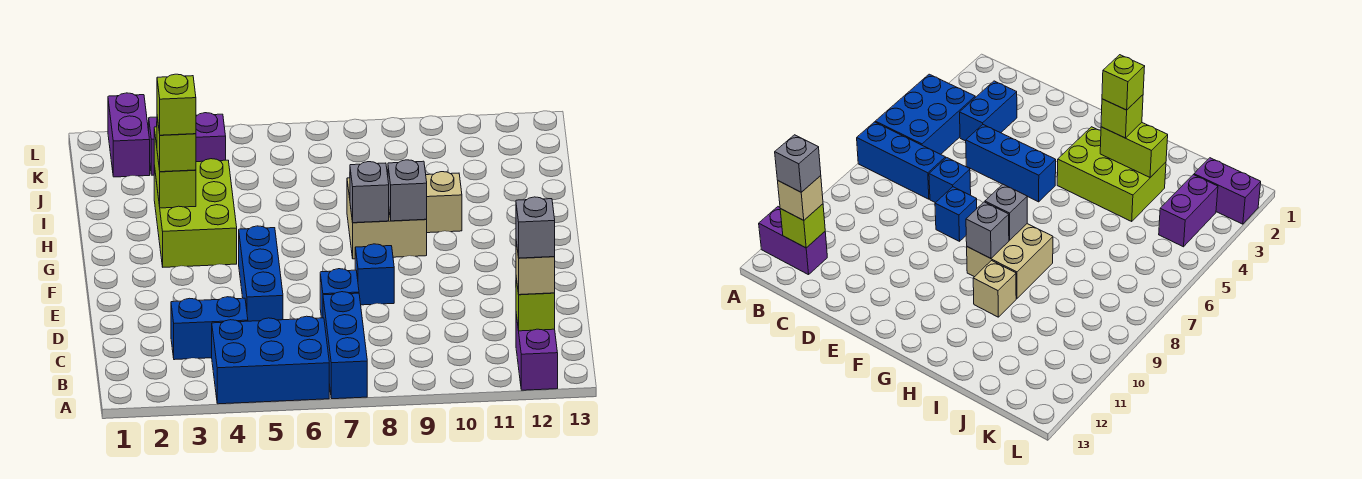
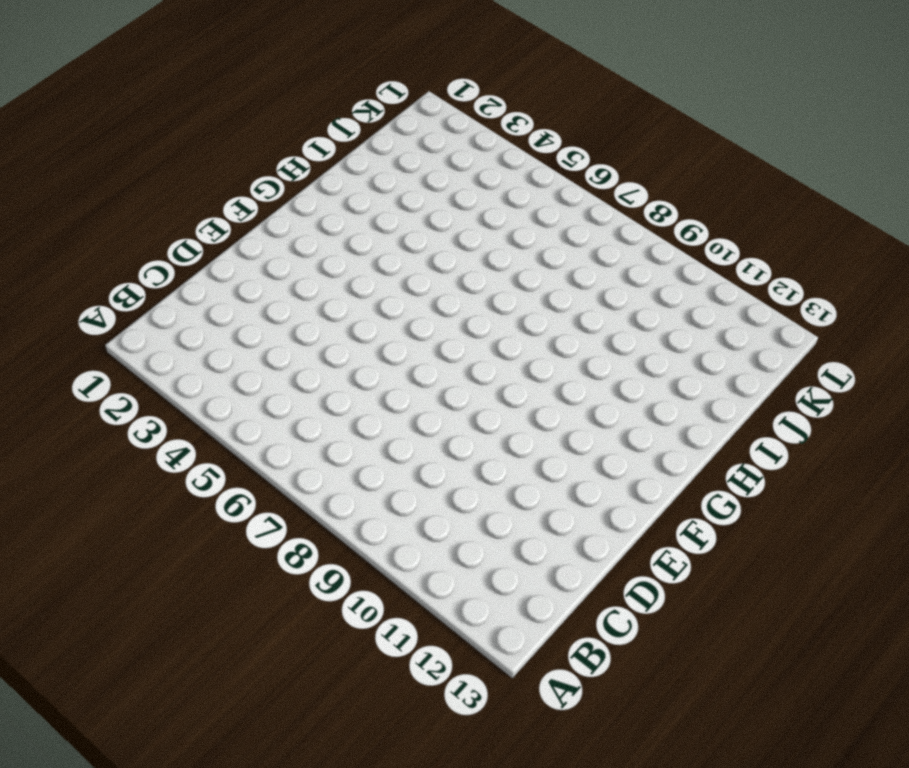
none -> blue brick A4:B6 level 1
none -> blue brick A7:C7 level 1
none -> purple brick A12:B12 level 1

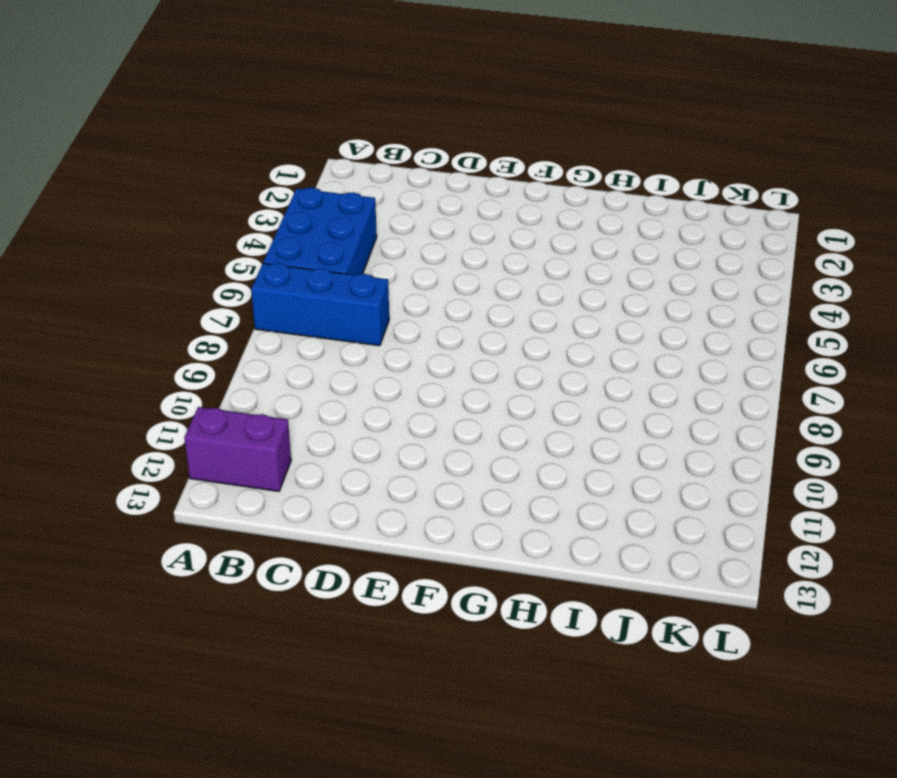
none -> blue brick C3:C4 level 1
none -> blue brick D5:F5 level 1
none -> blue brick D7 level 1

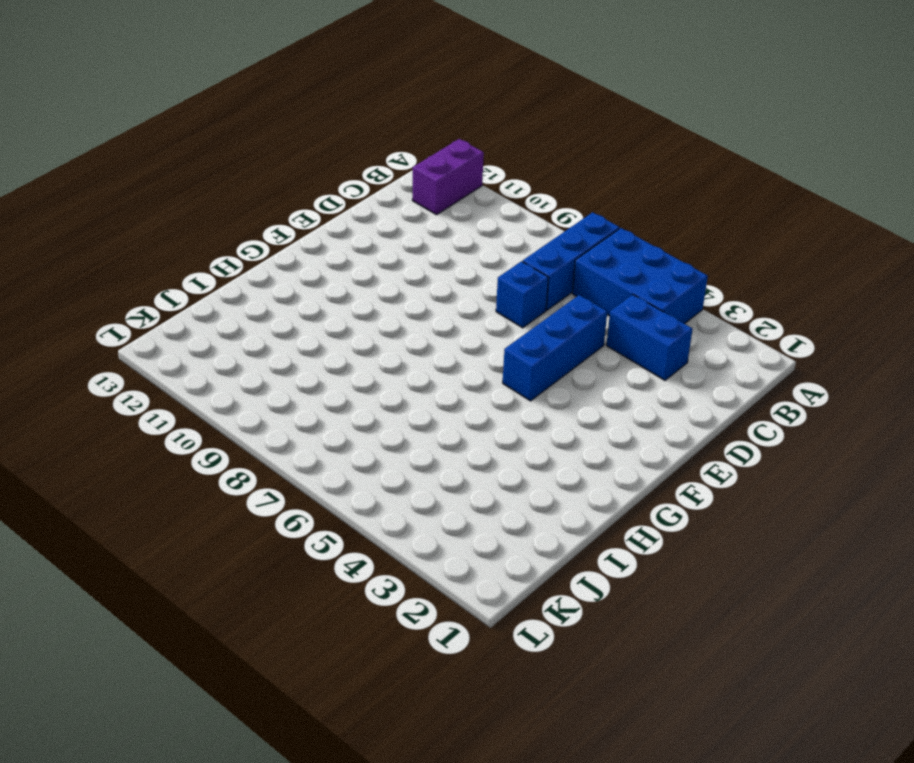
none -> blue brick E8 level 1
none -> lime brick G3:I4 level 1
none -> tan brick G8:H9 level 1

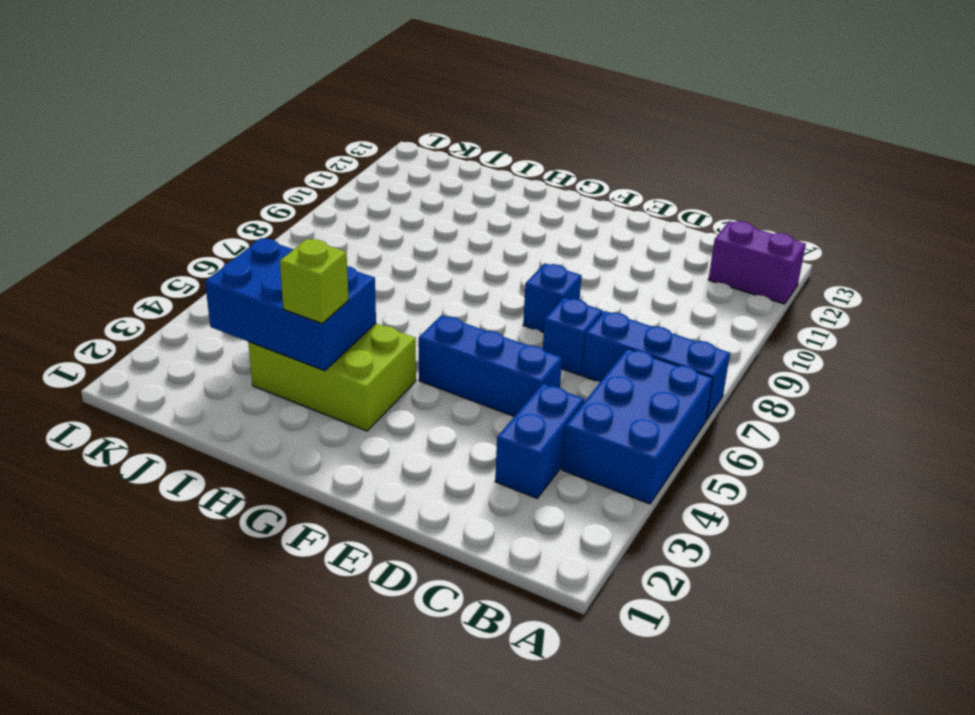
blue brick H3:J4 level 2 -> lime brick H3:I3 level 2
none -> tan brick G8:H9 level 1
none -> tan brick H10 level 1
none -> purple brick K2:L2 level 1

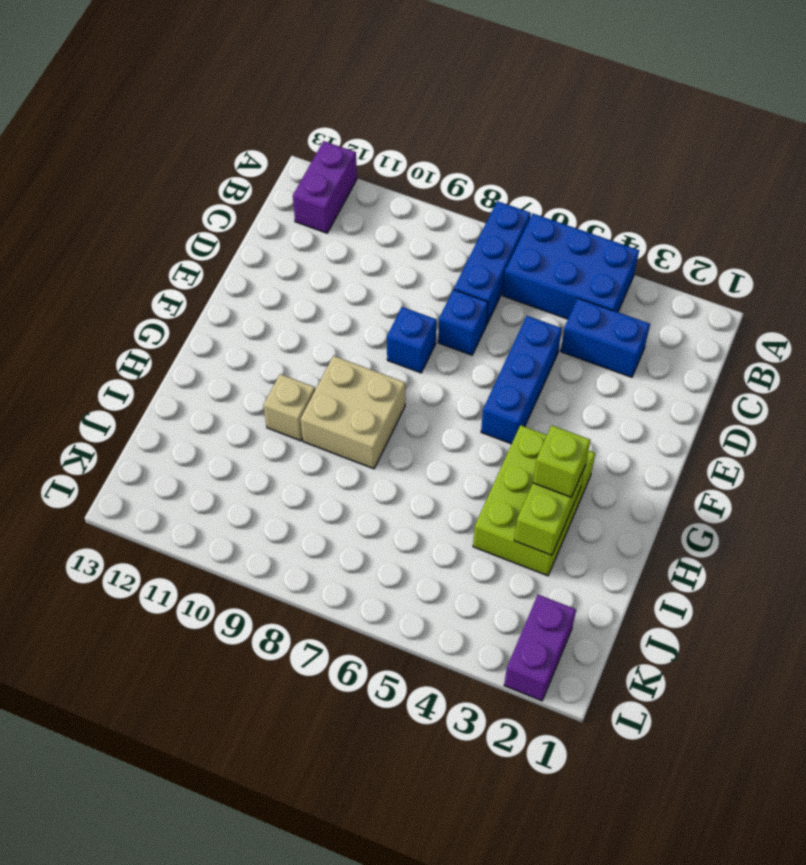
none -> purple brick K3:K4 level 1
none -> lime brick B12 level 2
none -> grey brick G8 level 2

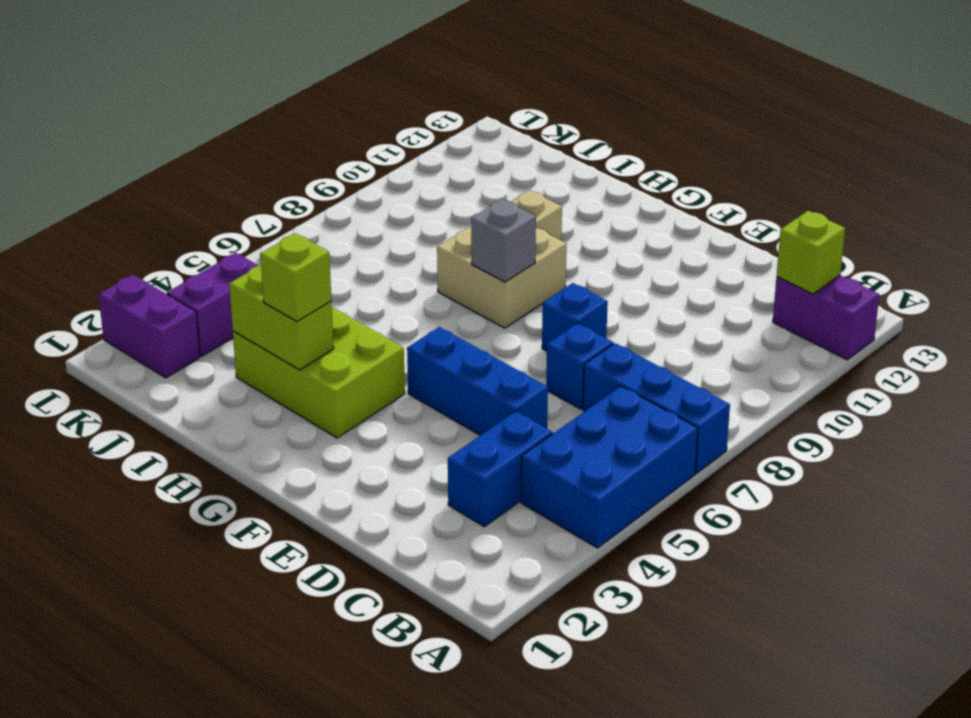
none -> grey brick G9 level 2
none -> tan brick B12 level 3
none -> grey brick B12 level 4

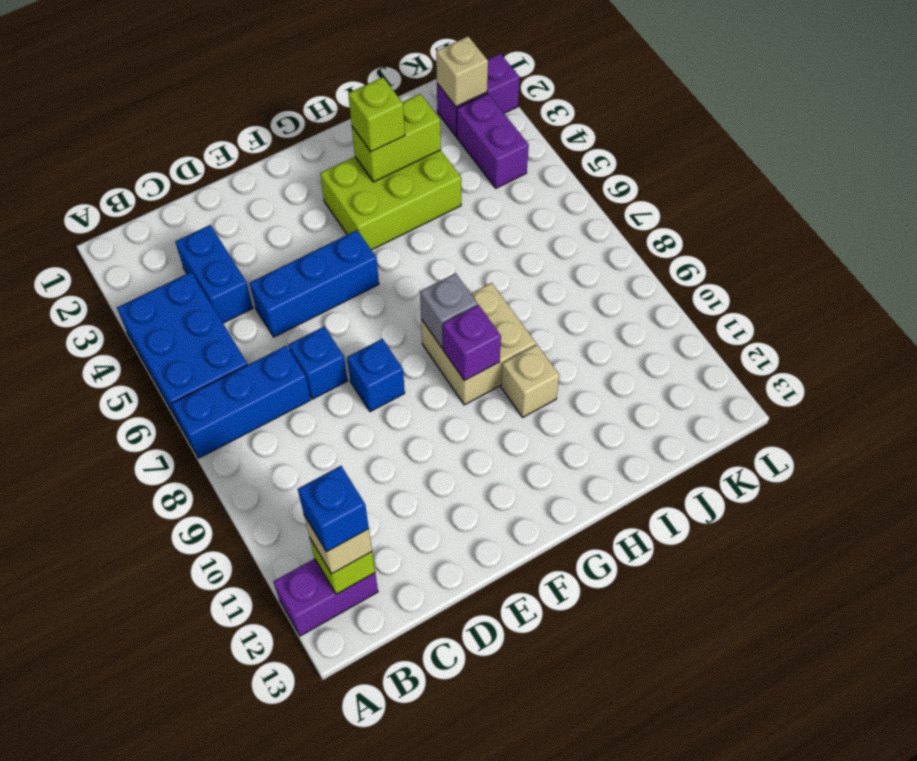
blue brick B12 level 4 -> grey brick B12 level 4
purple brick G9 level 2 -> grey brick G9 level 2
tan brick K2 level 2 -> none
none -> lime brick H3 level 4

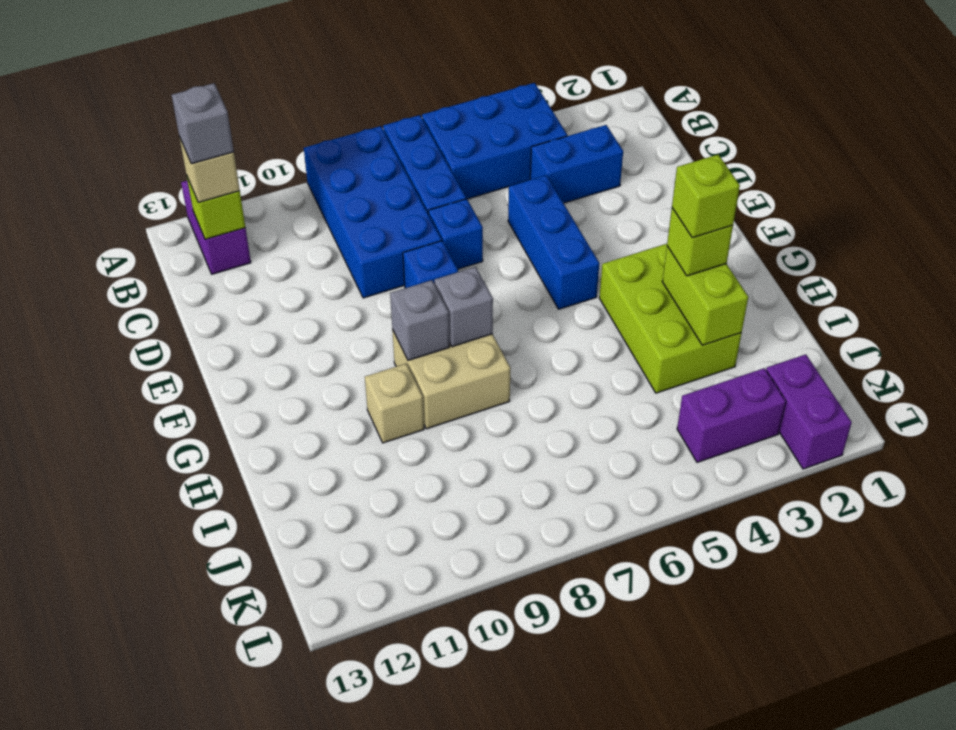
blue brick A8:D9 level 1 -> none

